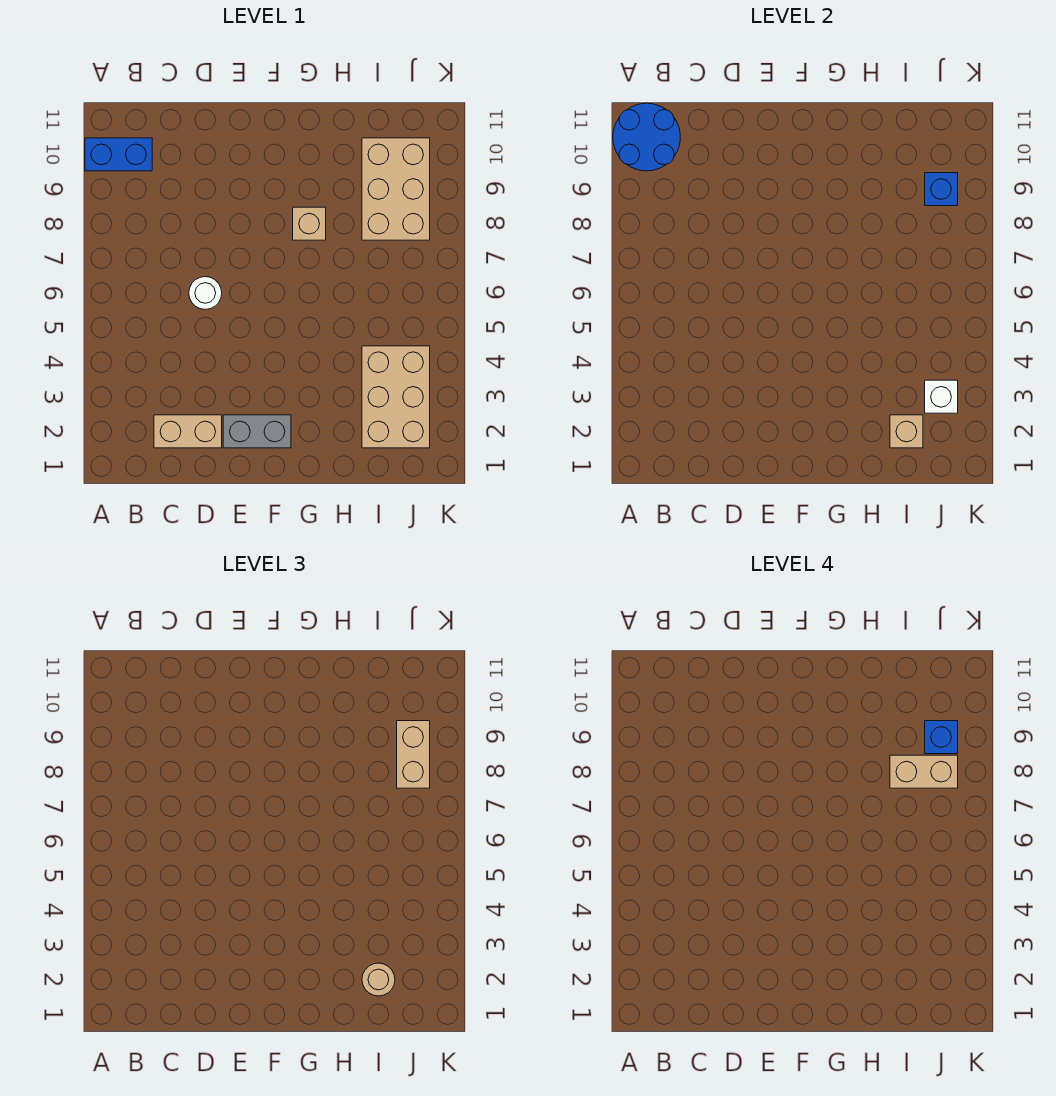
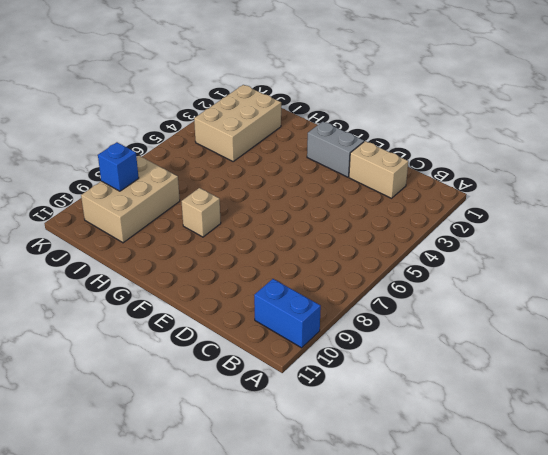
none -> white round brick D6 level 1
none -> blue round brick A10:B11 level 2
none -> tan brick I2 level 2

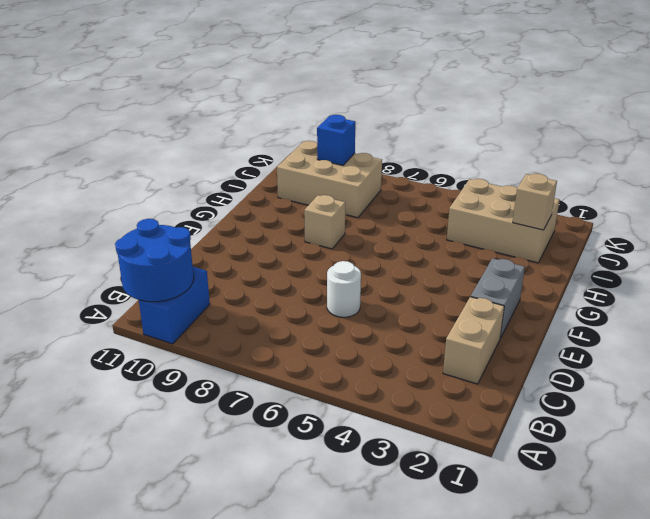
none -> white brick J3 level 2
none -> tan round brick I2 level 3
none -> tan brick J8:J9 level 3

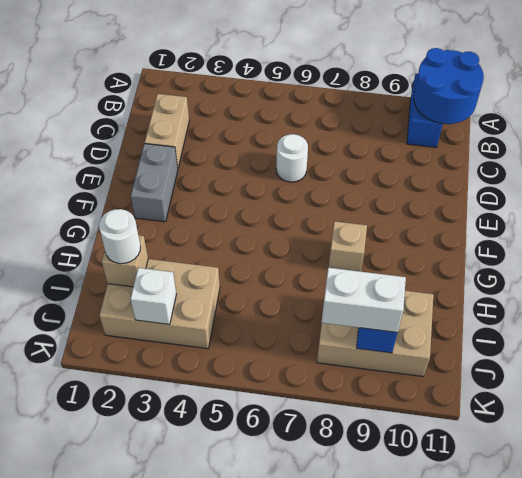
white round brick I2 level 3 -> tan round brick I2 level 3
white brick J8:J9 level 3 -> tan brick J8:J9 level 3
none -> tan brick I8:J8 level 4
none -> blue brick J9 level 4

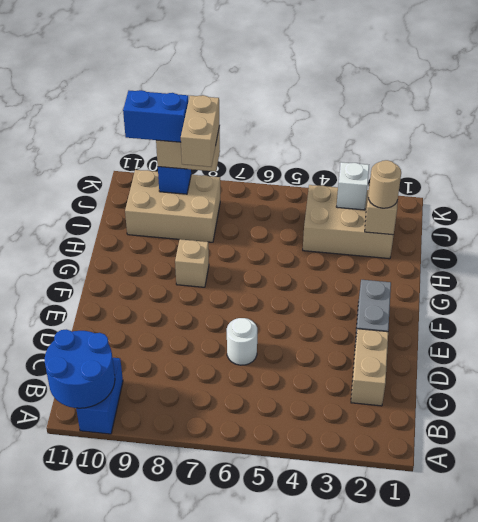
blue brick J9:J10 level 4 -> blue brick J9 level 4

